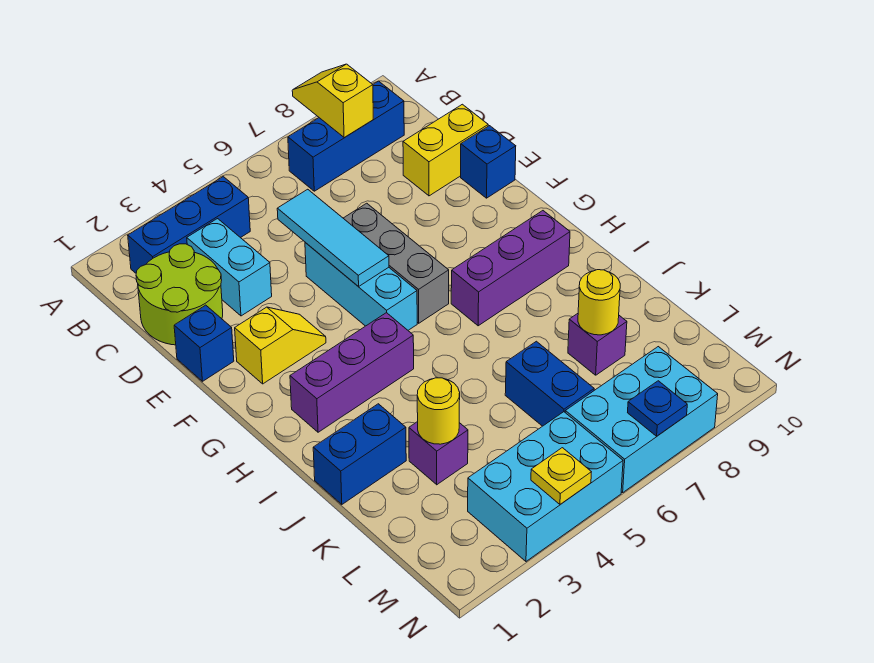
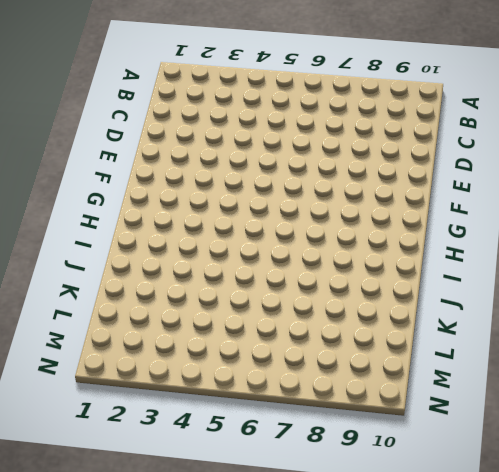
none -> blue brick B2:B4 level 1
none -> blue brick B7:B9 level 1
none -> lime round brick C1:D2 level 1

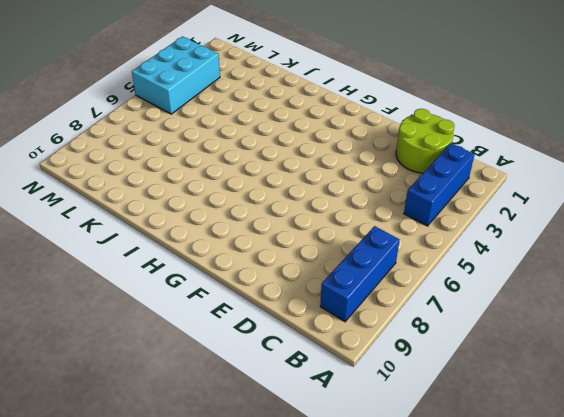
none -> cyan brick C3:D3 level 1
none -> yellow brick D9:D10 level 1
none -> blue brick E1 level 1

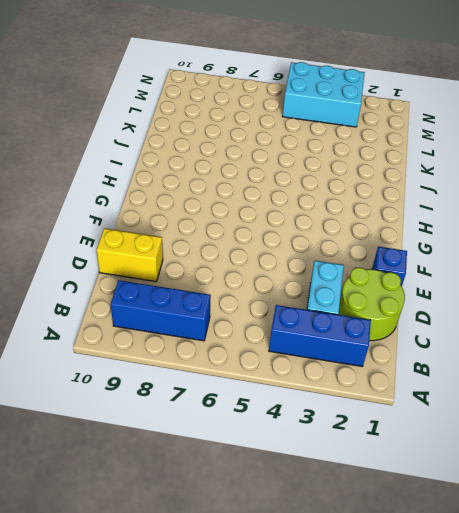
none -> cyan brick E5:G5 level 1
none -> grey brick E6:G6 level 1
none -> blue brick E10 level 1

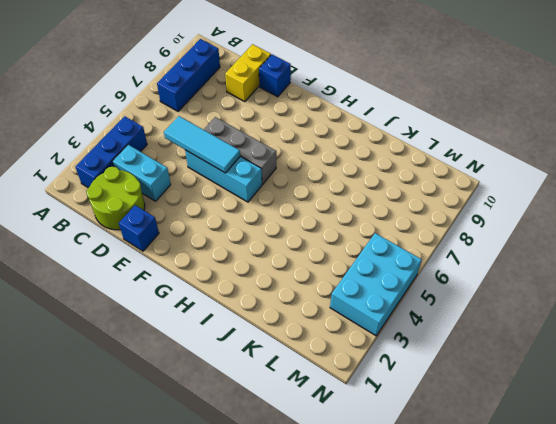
none -> yellow slope F2:F3 level 1 top 2
none -> purple brick H2:H4 level 1
none -> purple brick H7:H9 level 1

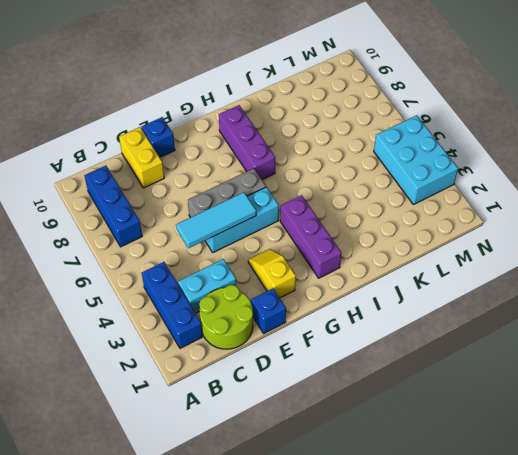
none -> blue brick J1:J2 level 1
none -> purple brick K3 level 1
none -> blue brick K6:L6 level 1

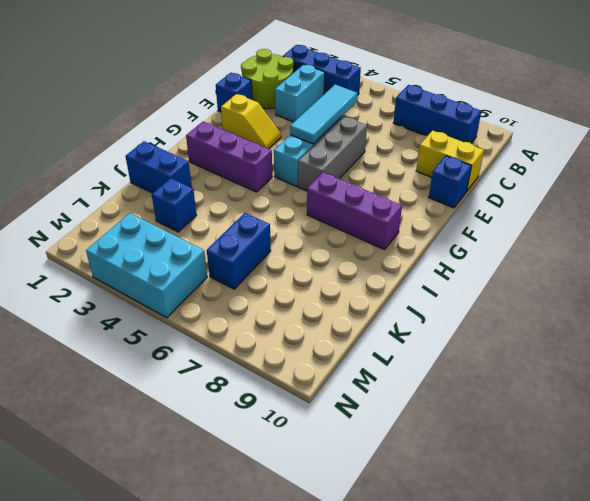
blue brick K3 level 1 -> purple brick K3 level 1
none -> purple brick K8 level 1
none -> cyan brick M6:N8 level 1
none -> yellow slope A8:B8 level 2 top B

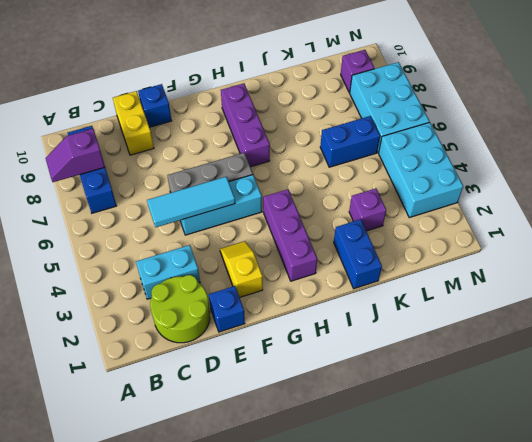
purple slope A8:B8 level 2 top B -> yellow slope A8:B8 level 2 top B
purple brick M9 level 1 -> purple brick K8 level 1
none -> blue brick B2:B4 level 1
none -> yellow round brick K3 level 2
none -> yellow round brick K8 level 2

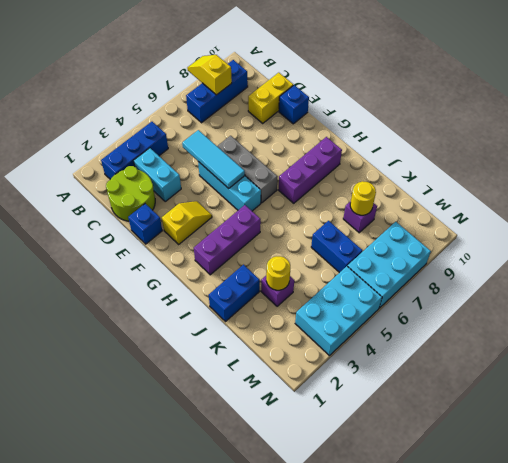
none -> yellow plate N4 level 2
none -> blue plate N7 level 2

